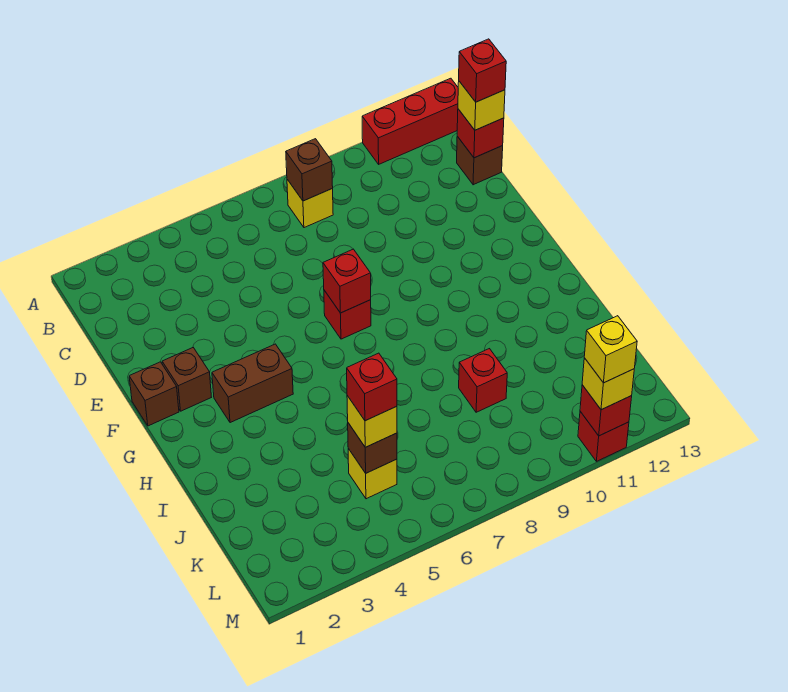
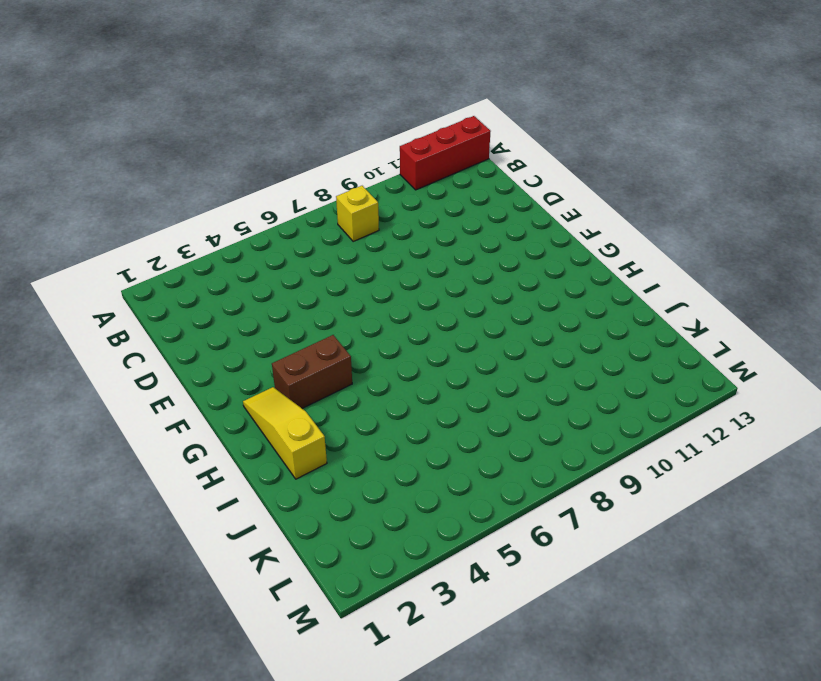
yellow slope G2:I2 level 1 top I -> none
none -> brown brick C13 level 1
none -> brown brick F1 level 1
none -> brown brick F2 level 1

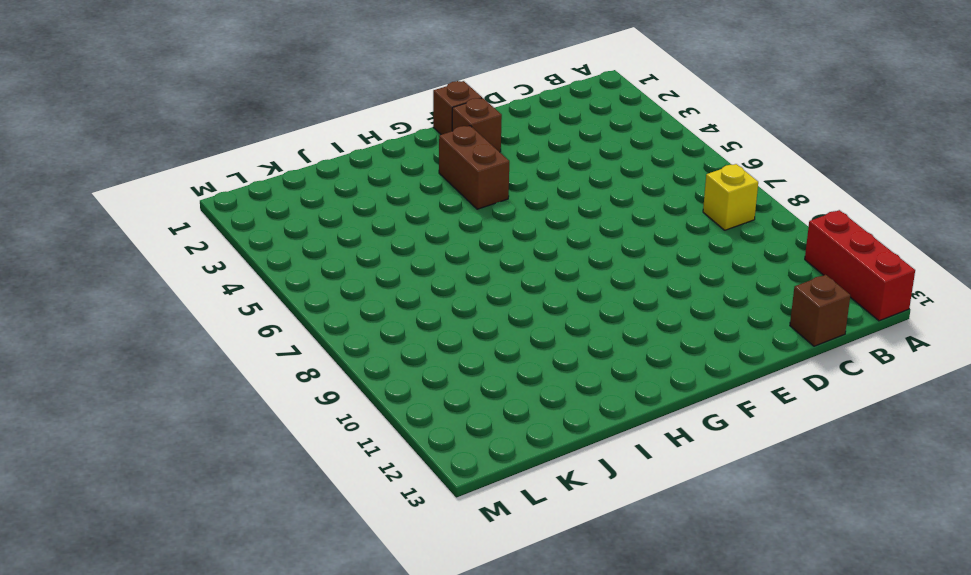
none -> red brick F7 level 1
none -> red brick J9 level 1
none -> yellow brick K5 level 1

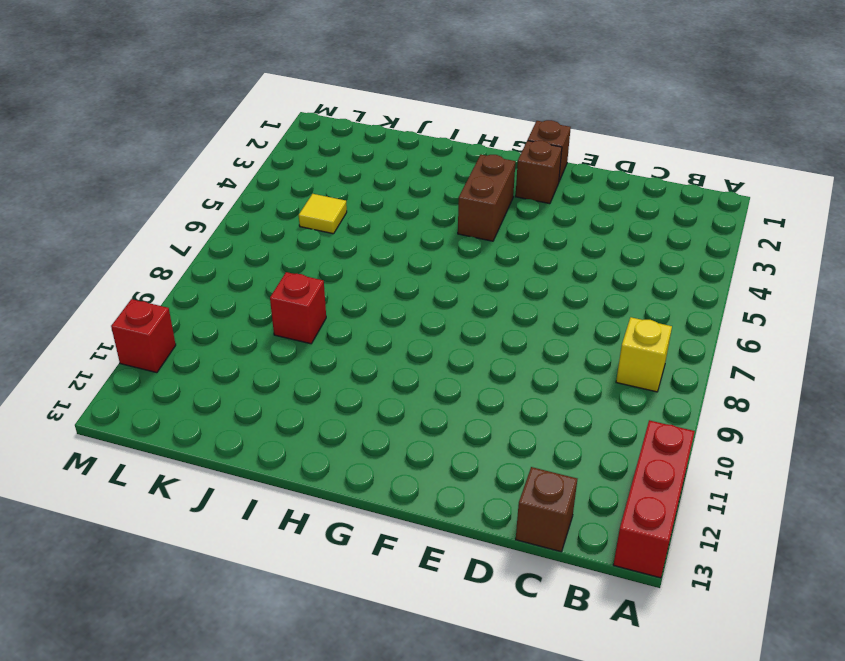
yellow tile K5 level 1 -> yellow brick K5 level 1
none -> red brick F7 level 1
none -> brown brick B8 level 2
none -> red brick C13 level 2

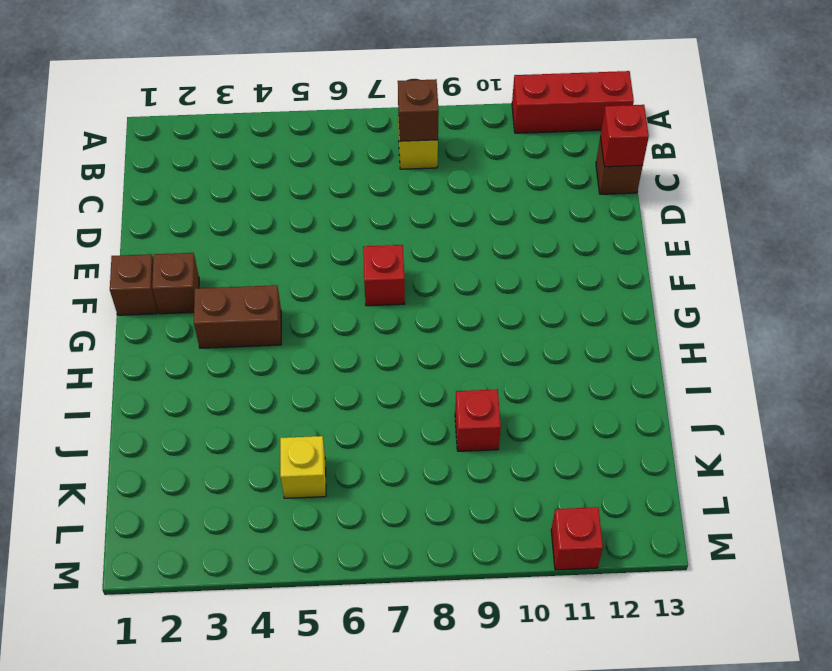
none -> red brick F7 level 2
none -> brown brick K5 level 2
none -> red brick M11 level 2

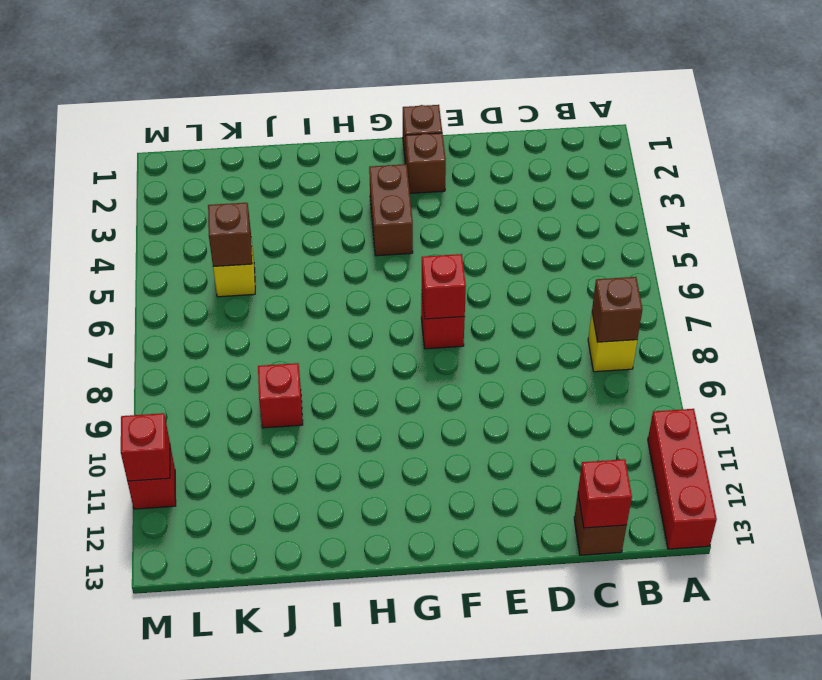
none -> yellow brick C13 level 3
none -> yellow brick K5 level 3
none -> yellow brick M11 level 3

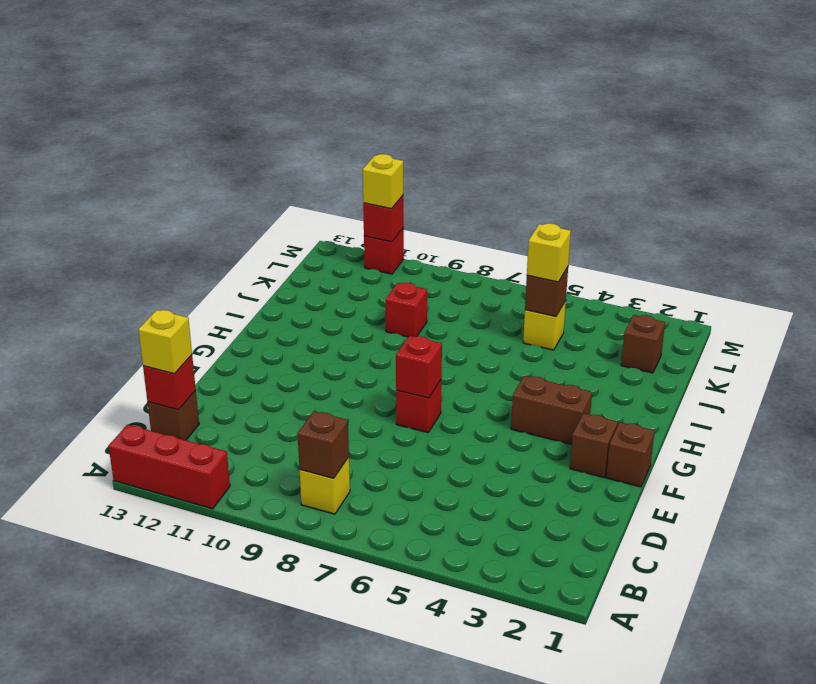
brown brick K2 level 1 -> none
none -> red brick C13 level 4
none -> red brick K5 level 4
none -> yellow brick M11 level 4

